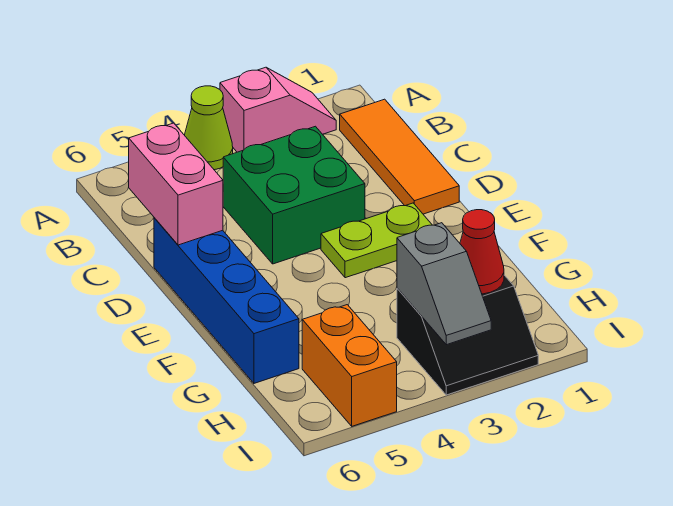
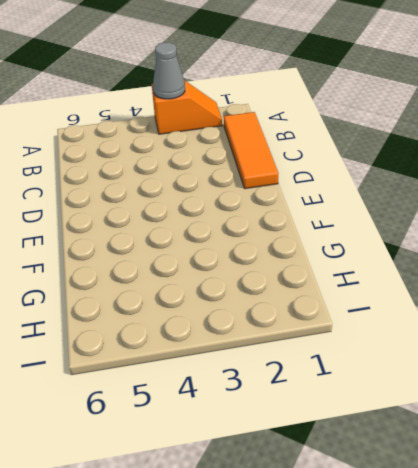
orange slope A2:A3 level 1 top 3 -> pink slope A2:A3 level 1 top 3
grey cone A3 level 2 -> none
none -> lime cone A4 level 1
none -> green brick C3:D4 level 1

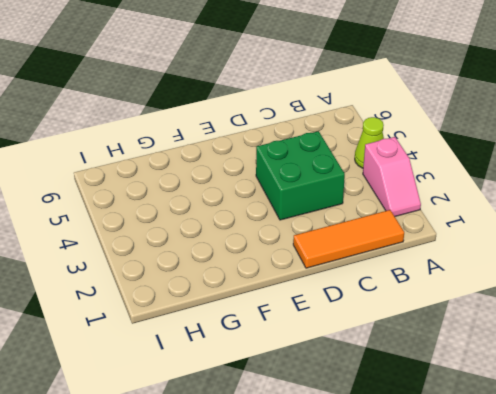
none -> blue brick D6:G6 level 1
none -> lime plate E2:E3 level 1

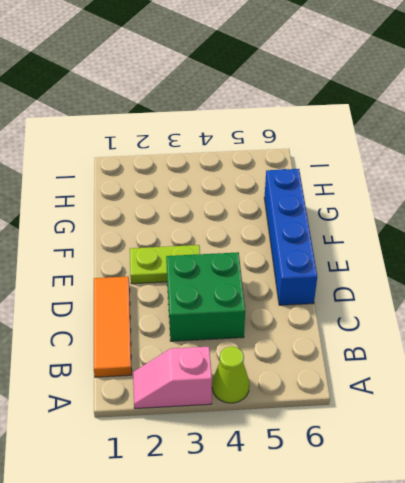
none -> black slope H2:I3 level 1 top H
none -> orange brick H5:I5 level 1

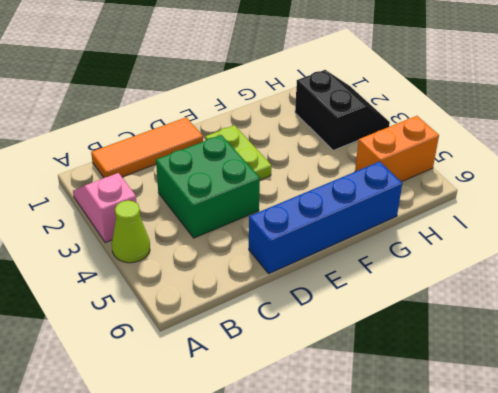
none -> pink brick C6:D6 level 2
none -> red cone H2 level 2

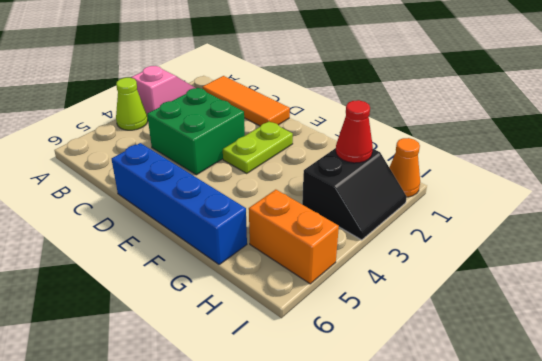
orange cone I1 level 1 -> none
none -> pink brick C6:D6 level 2
none -> grey slope H3:I3 level 2 top H

